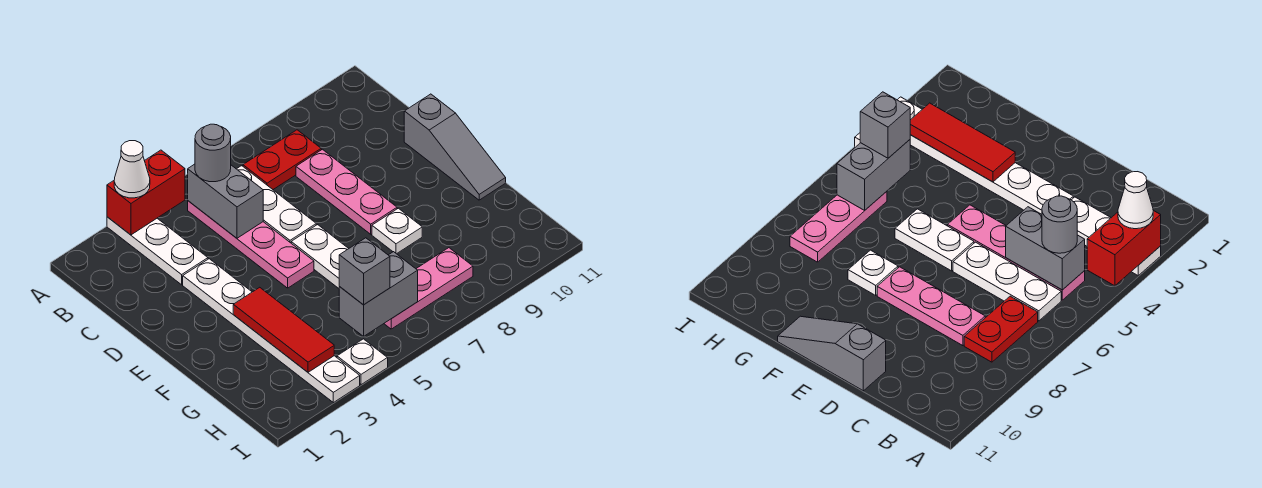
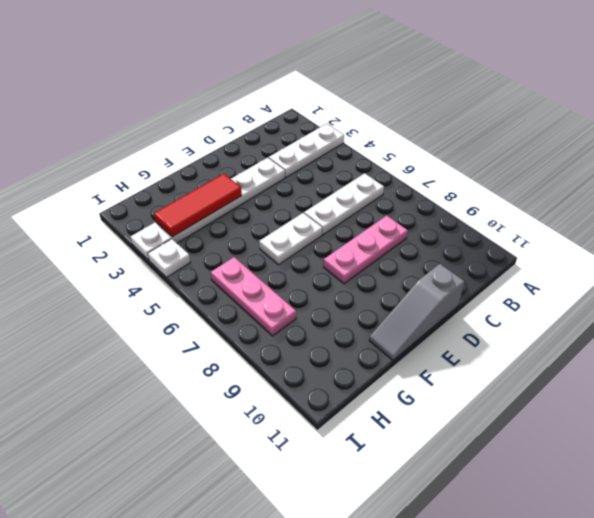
none -> pink plate B5:E5 level 1
none -> red plate B7:B8 level 1
none -> white plate F8 level 1

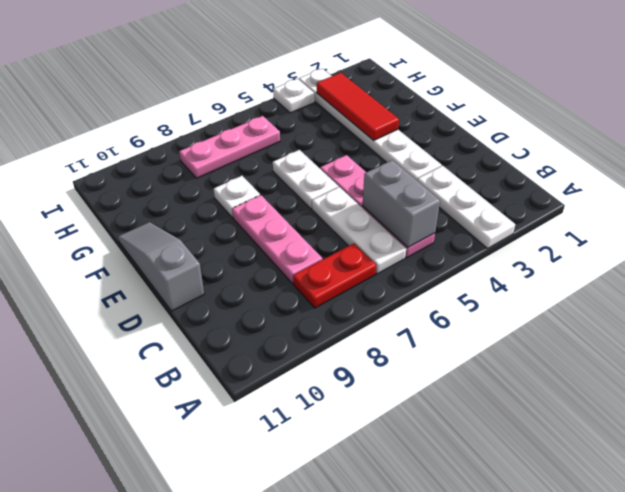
none -> red brick A3:A4 level 2
none -> grey brick H5:H6 level 2
none -> white cone A3 level 3

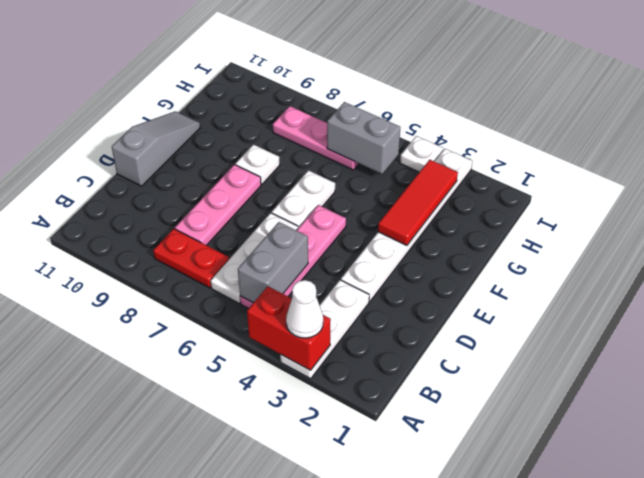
none -> grey round brick B5 level 3
none -> grey brick H5 level 3

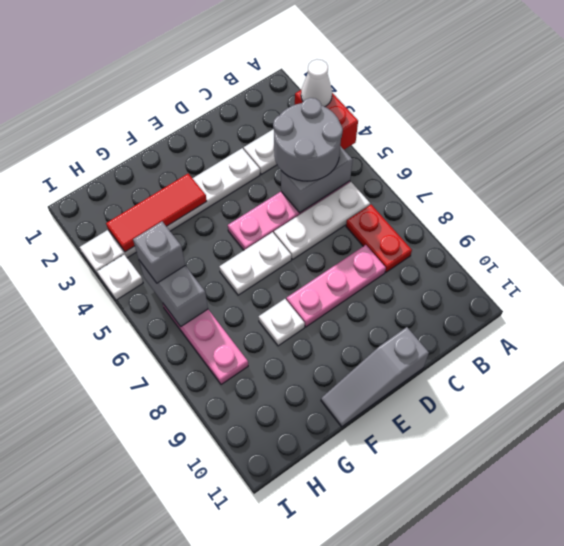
grey round brick B4:C5 level 3 -> grey round brick B5 level 3

